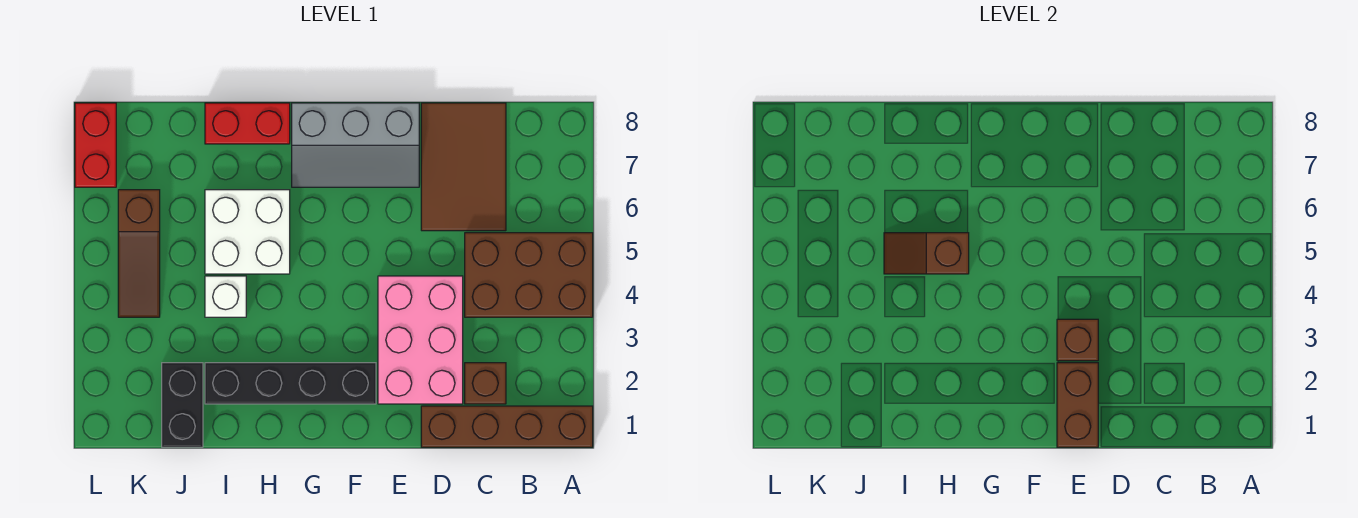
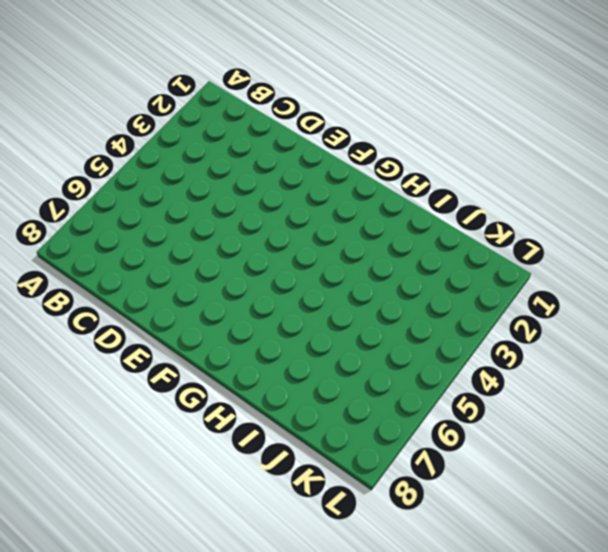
none -> brown brick A1:D1 level 1
none -> brown brick A4:C5 level 1
none -> brown brick C2 level 1

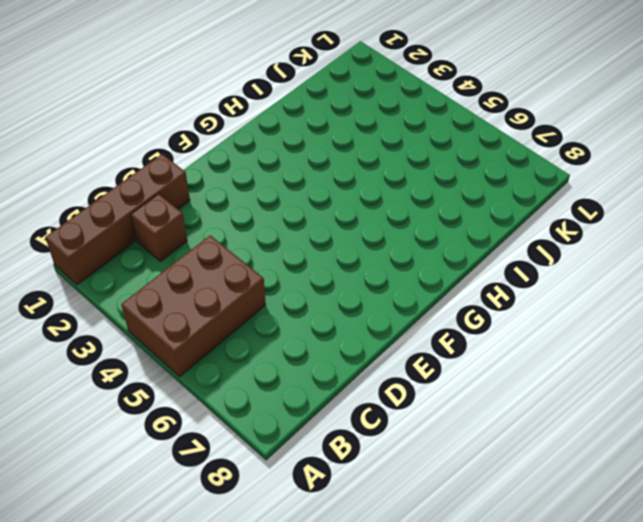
none -> brown tile C6:D8 level 1
none -> pink brick D2:E4 level 1
none -> grey slope E7:G8 level 1 top 8

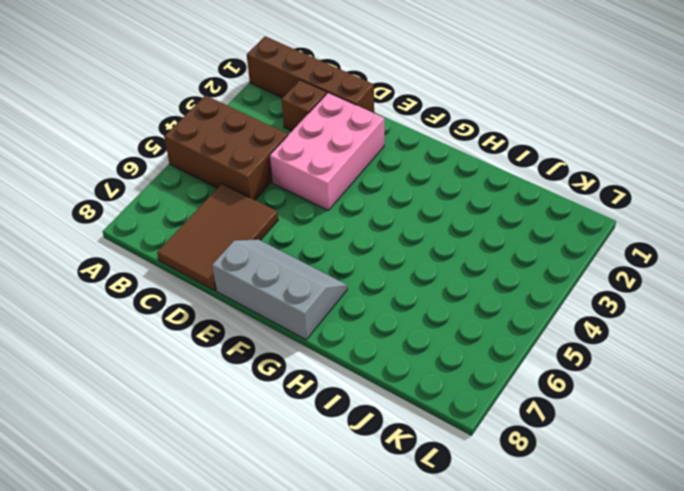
none -> black brick F2:I2 level 1
none -> white brick H5:I6 level 1
none -> red brick H8:I8 level 1

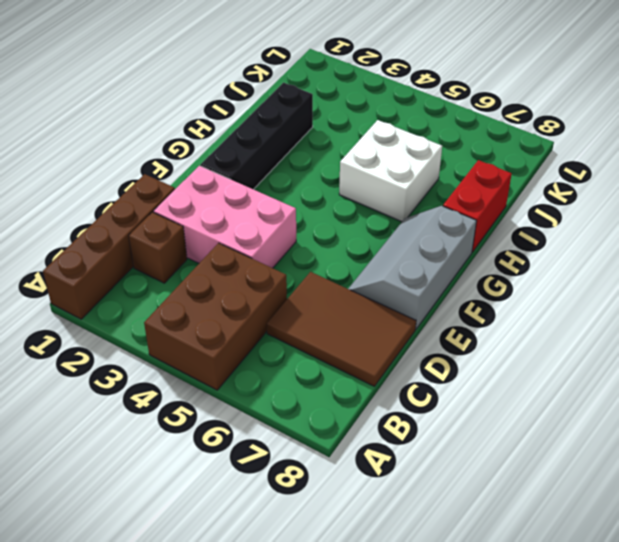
none -> white brick I4 level 1
none -> black brick J1:J2 level 1
none -> brown slope K4:K6 level 1 top 6

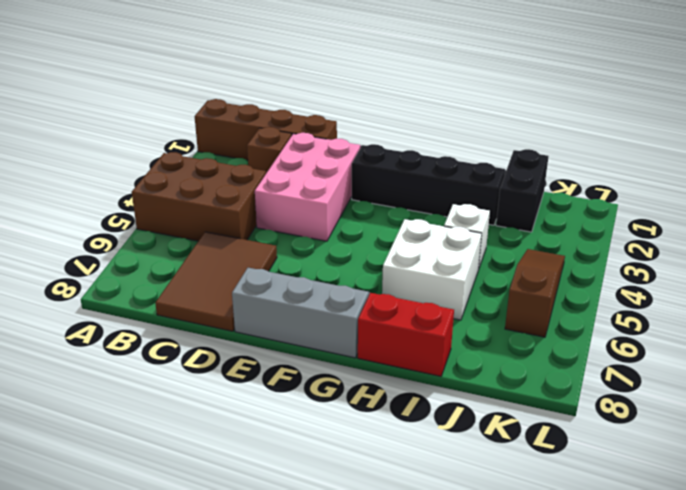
none -> red brick L7:L8 level 1
none -> brown brick E1:E2 level 2
none -> brown brick E3 level 2

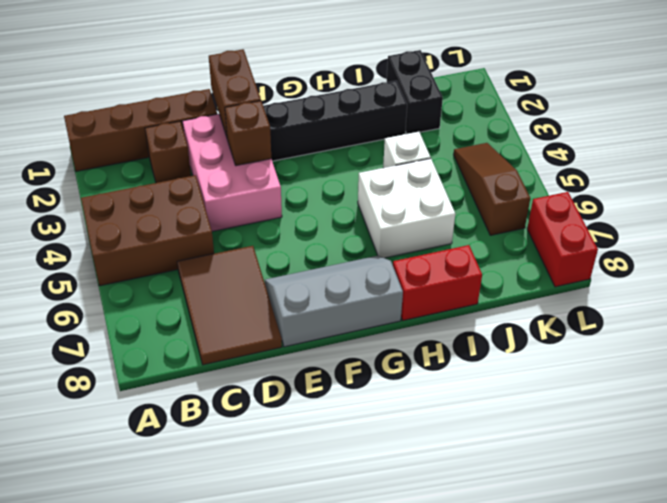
none -> brown slope H5:I5 level 2 top H

